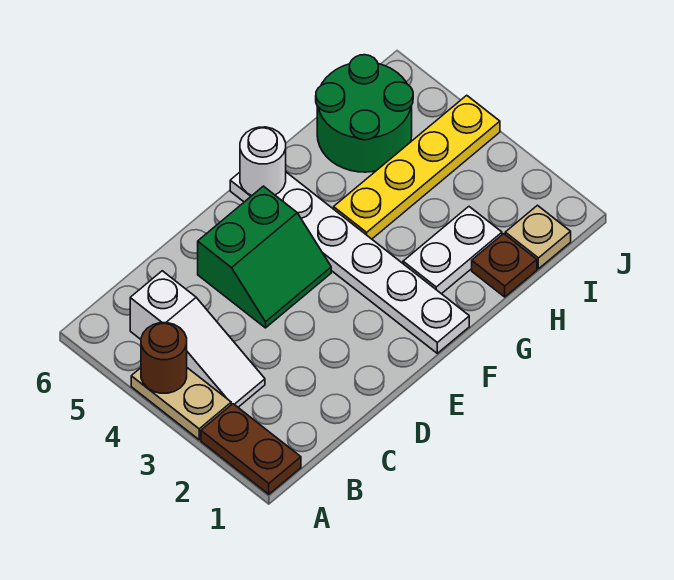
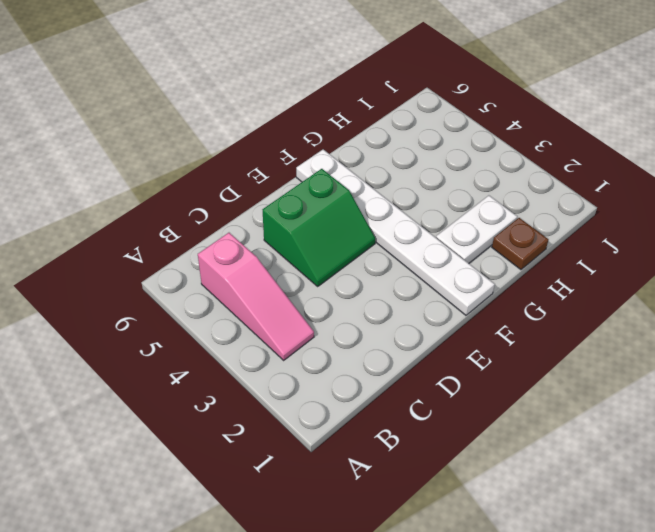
pink slope B3:B5 level 1 top 5 -> white slope B3:B5 level 1 top 5
none -> brown plate A1:A2 level 1
none -> tan plate A3:A4 level 1
none -> yellow plate G4:J4 level 1

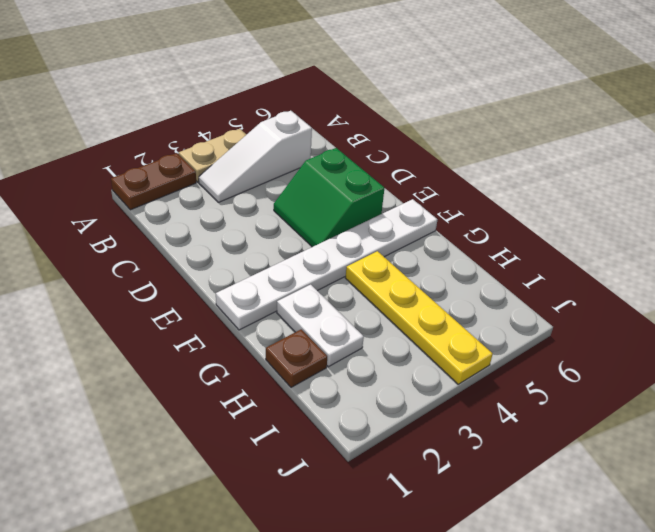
none -> green round brick H5:I6 level 1
none -> tan plate I1 level 1
none -> brown round brick A4 level 2

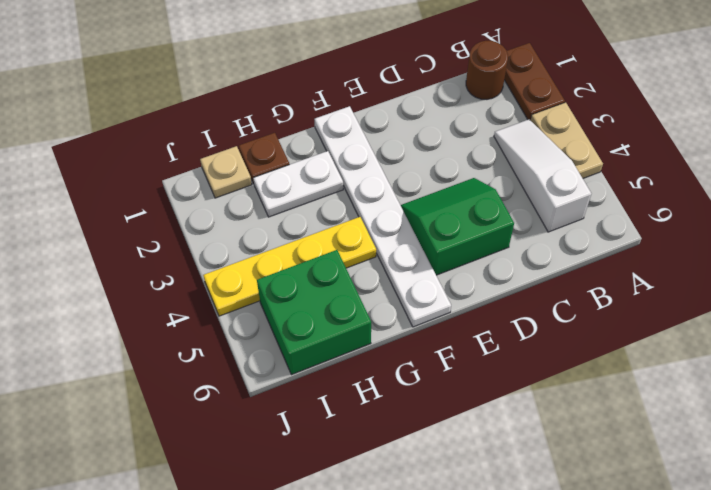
brown round brick B1 level 1 -> brown round brick A4 level 2
green brick H5:I6 level 1 -> green round brick H5:I6 level 1
none -> white round brick F6 level 2

